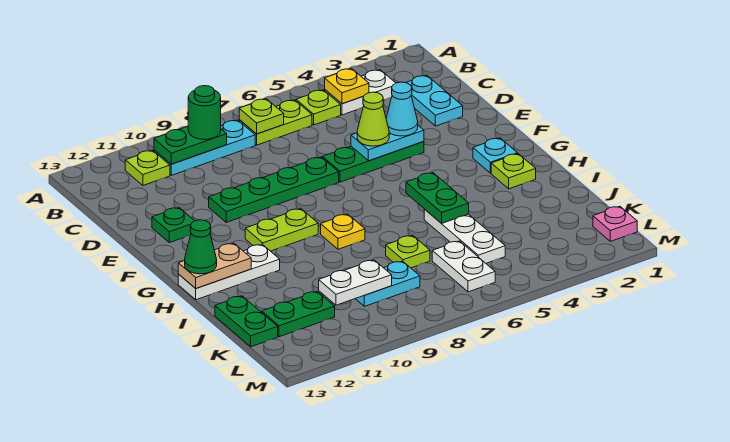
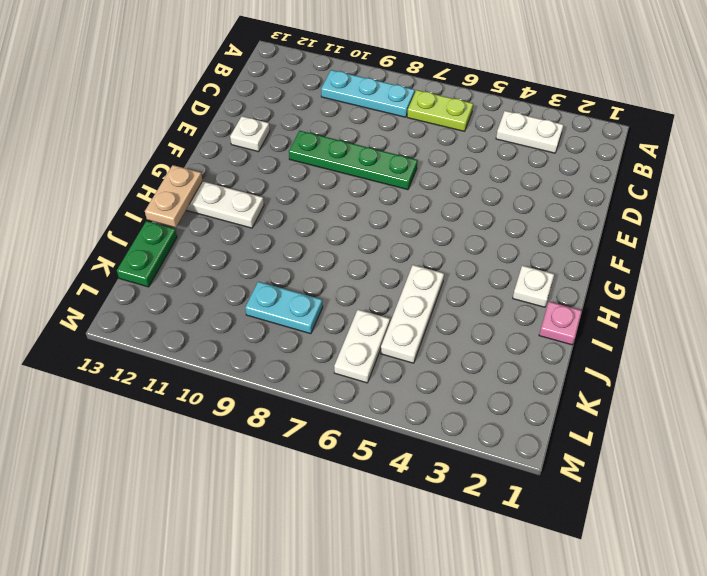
white plate E12 level 1 -> green plate E12 level 1
white plate H2 level 1 -> lime plate H2 level 1
tan plate H13:I13 level 2 -> tan plate H12:H13 level 2
pink plate I1 level 1 -> pink plate L1 level 1
none -> lime plate B5 level 1
none -> lime plate B11 level 1
none -> cyan plate C2:D2 level 1
none -> green plate E4:E6 level 1

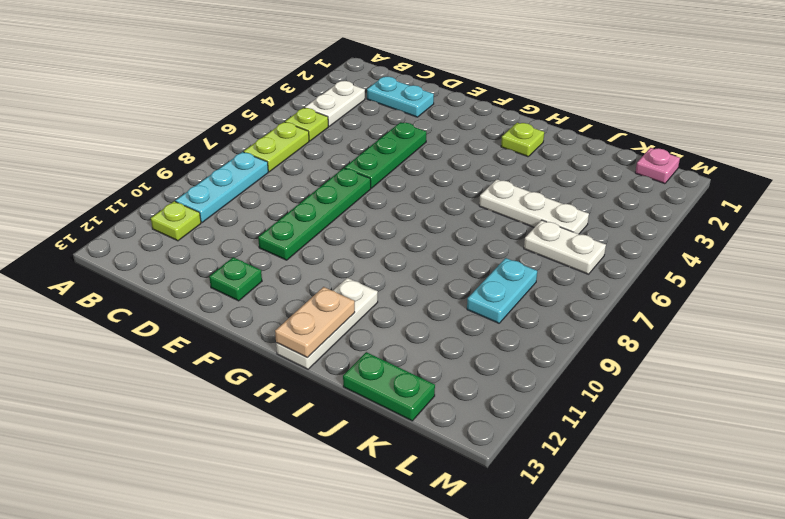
none -> cyan plate G2 level 1
none -> lime plate G9:G10 level 1
none -> yellow plate H8 level 1
none -> lime plate J7 level 1

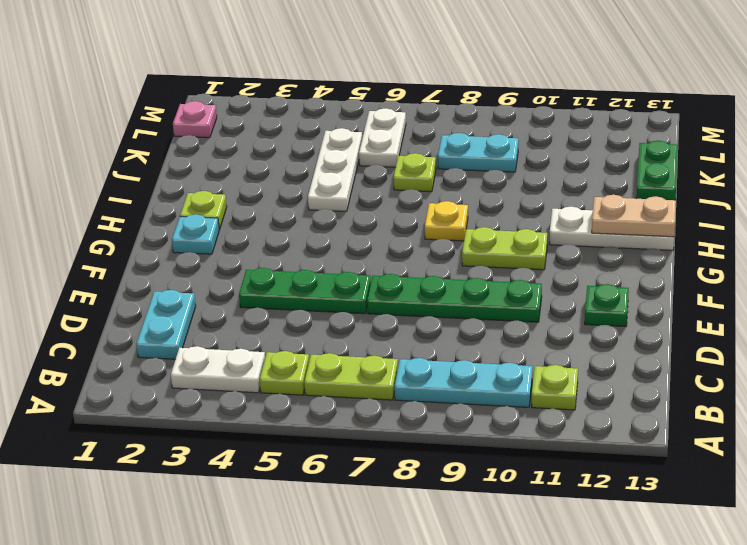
none -> green plate K11:K12 level 1
none -> yellow plate B4 level 2
none -> lime plate B7 level 2
none -> green plate B9:B10 level 2

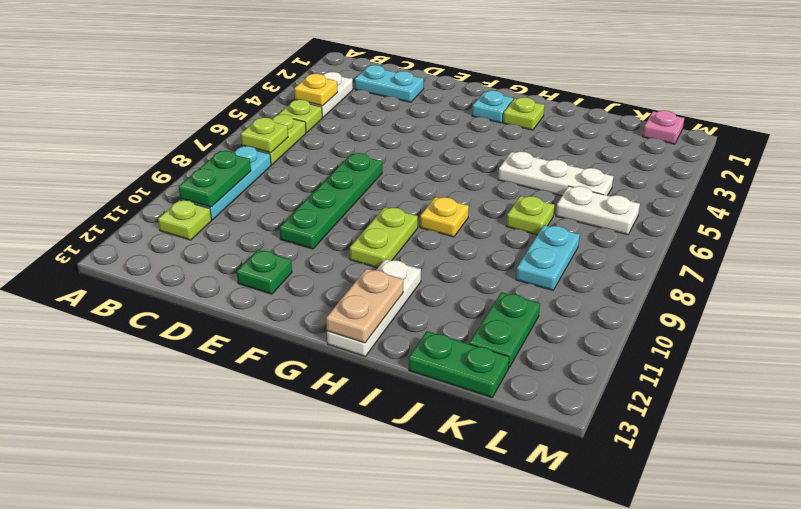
none -> green plate E4:E6 level 1
none -> cyan plate E4:E5 level 2
none -> green plate H5:I5 level 2
none -> white plate K9:K10 level 2

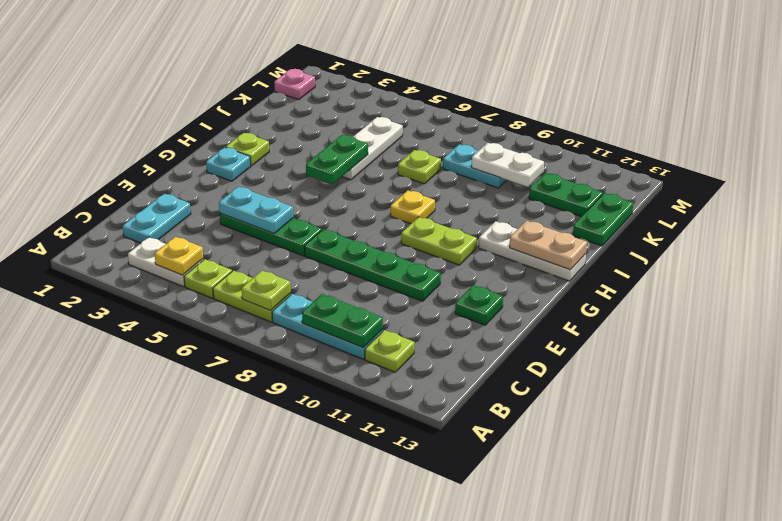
none -> white plate K6:L6 level 1
none -> green round brick B9 level 3
none -> cyan cone E4 level 3
none -> lime cone E5 level 3

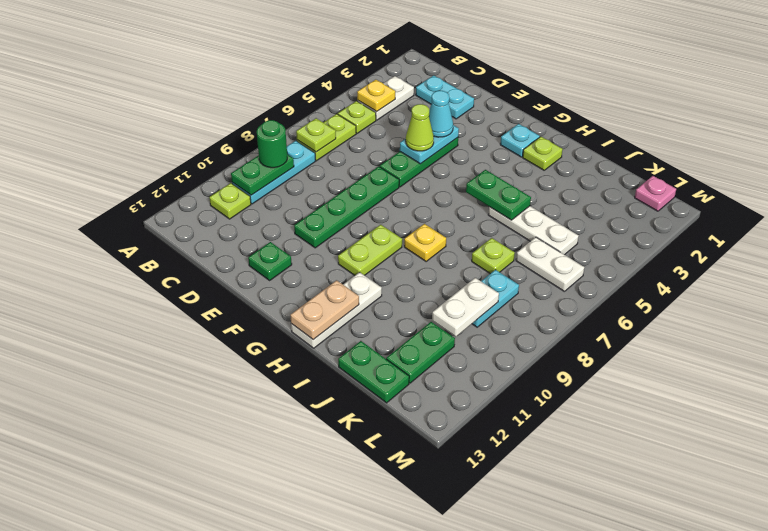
none -> green cone H13 level 3

